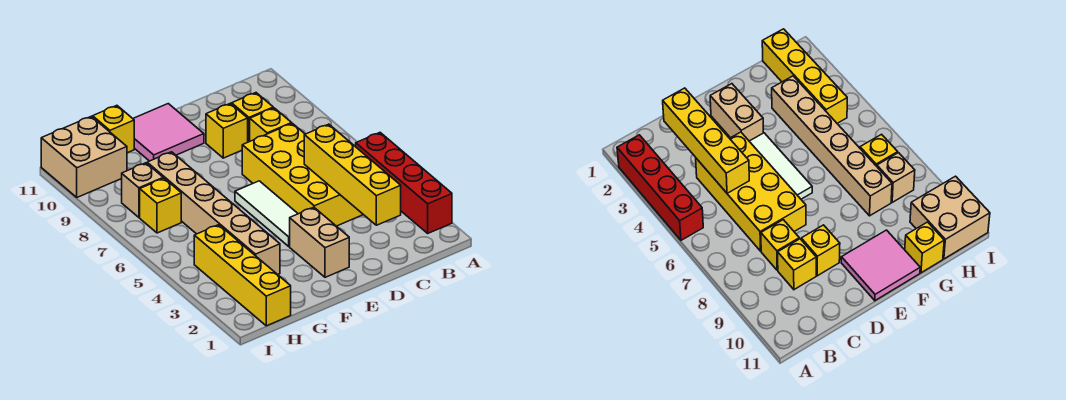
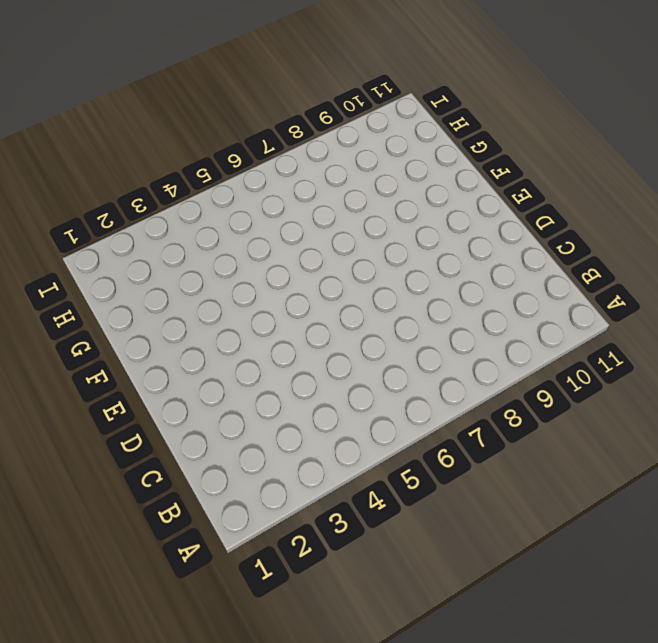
none -> red brick A2:A5 level 1
none -> yellow brick C4:D7 level 1
none -> yellow brick C8 level 1

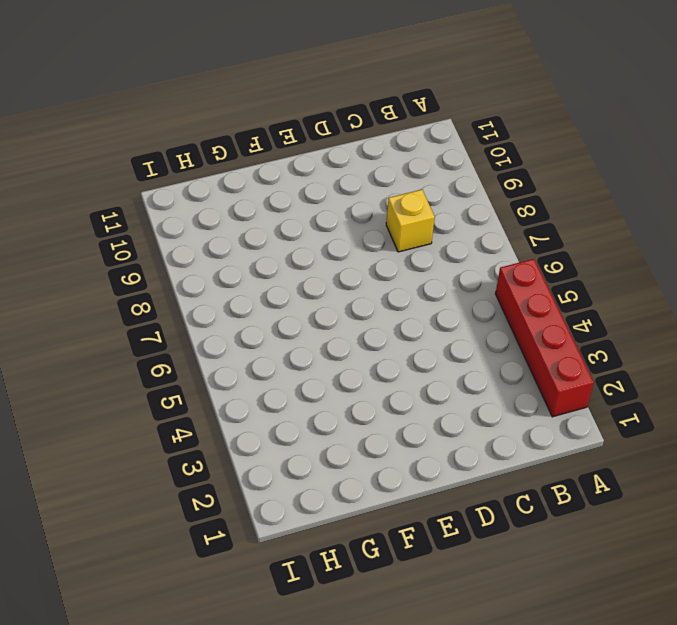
none -> yellow brick C4:D7 level 1
none -> yellow brick C9 level 1
none -> yellow brick D9 level 1

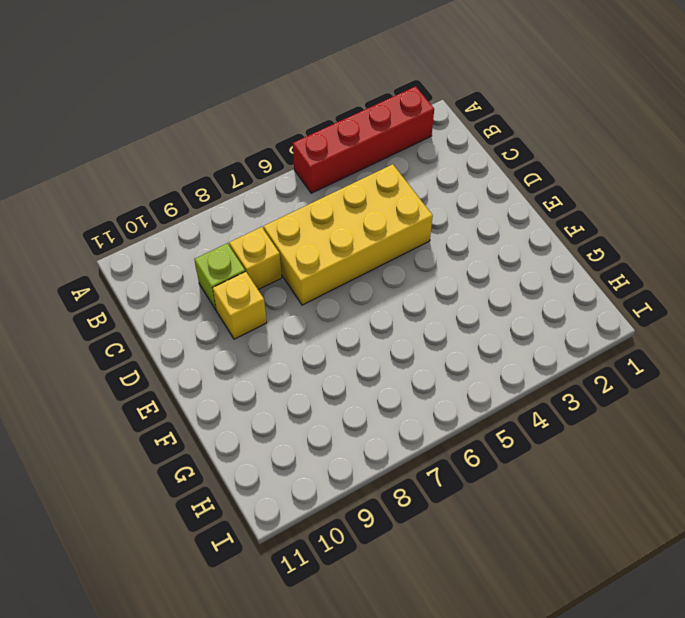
lime brick C9 level 1 -> yellow brick C9 level 1
none -> tan brick E2:E3 level 1
none -> white tile E4:E6 level 1
none -> pink tile E10:F11 level 1

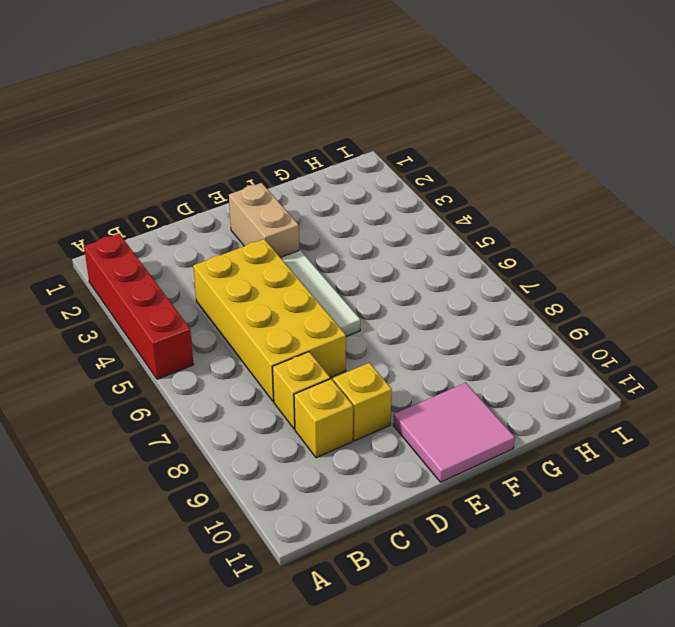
none -> tan brick G3:G8 level 1
none -> yellow brick G11 level 1
none -> yellow brick H1:H4 level 1

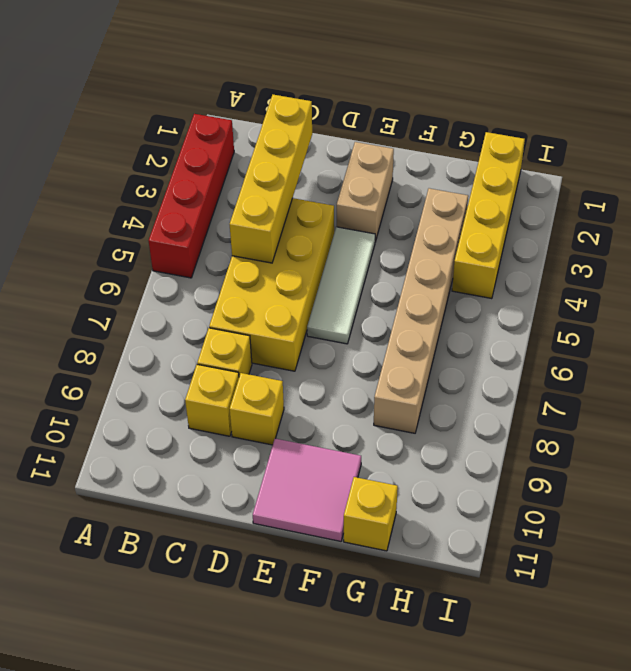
none -> yellow brick H7 level 1
none -> tan brick H8 level 1
none -> tan brick H10:I11 level 1

